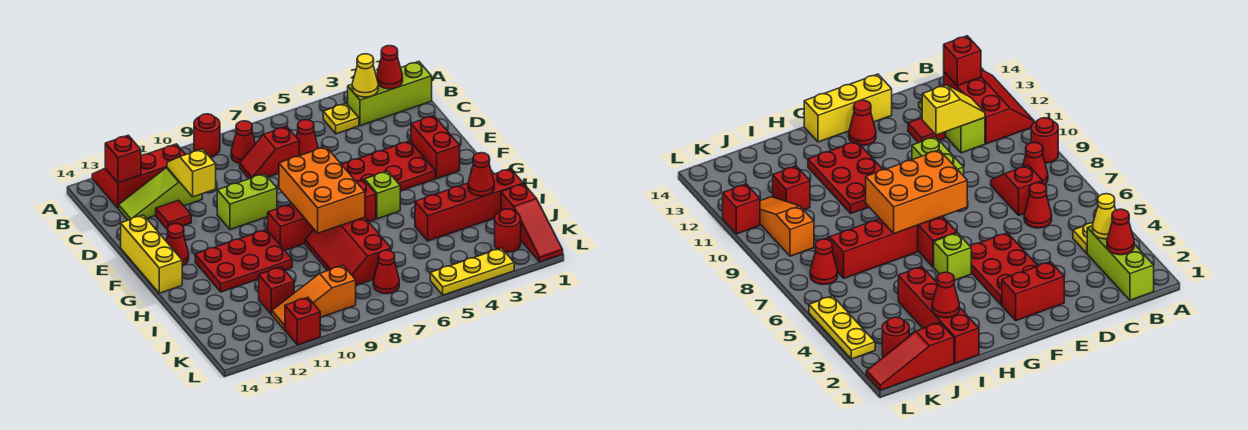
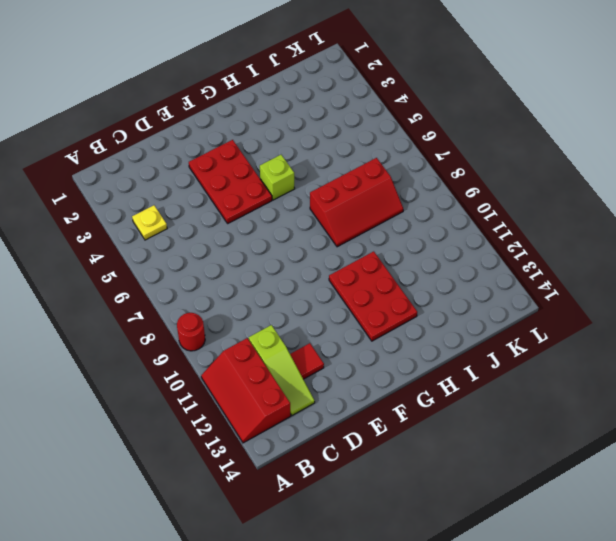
none -> lime brick B1:B3 level 1
none -> red cone B8 level 1
none -> red cone C6 level 1
none -> red slope C7:C8 level 1 top 7

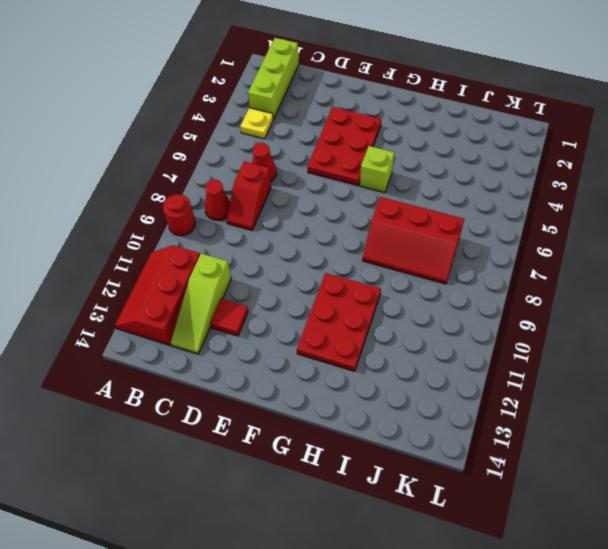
none -> red brick E2:F2 level 1
none -> lime brick E9:E10 level 1
none -> yellow brick E14:G14 level 1
none -> red cone F13 level 1

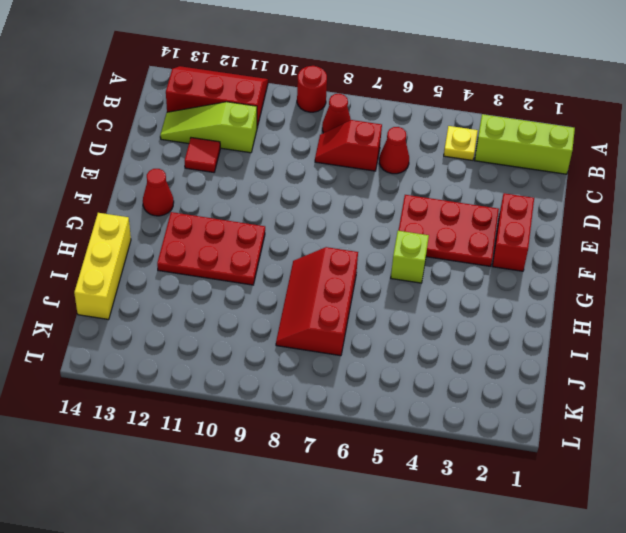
yellow brick H14:J14 level 1 -> yellow brick E14:G14 level 1
none -> lime brick E9:E10 level 1
none -> red brick G6:G9 level 1
none -> red brick I1:I4 level 1
none -> red slope J1:L1 level 1 top J

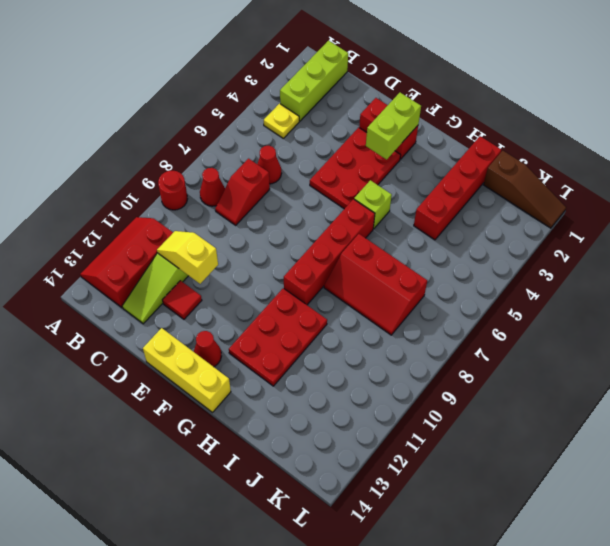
lime brick F2:F3 level 2 -> lime brick E9:E10 level 1
brown slope J1:L1 level 1 top J -> red slope J1:L1 level 1 top J
none -> red brick J11 level 1
none -> red round brick K2 level 1
none -> red cone K7 level 1
none -> orange slope K9:K11 level 1 top 9

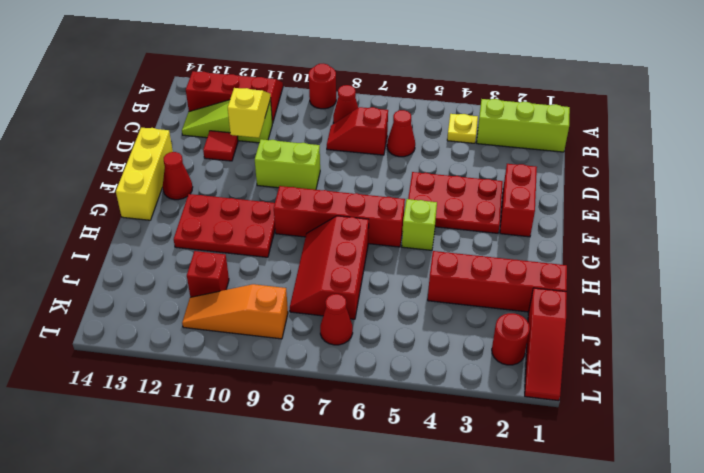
none -> yellow plate L3:L5 level 1
none -> red brick L11 level 1
none -> red cone B2 level 2
none -> yellow cone B3 level 2

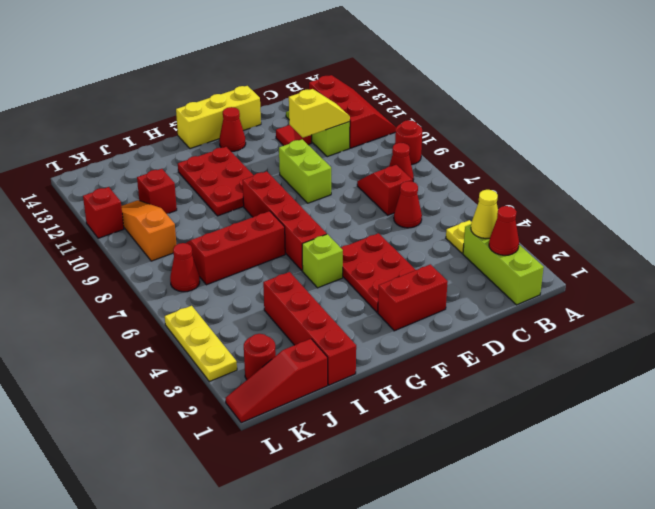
none -> red brick B13 level 2
none -> orange brick F7:H8 level 2
none -> red cone I2 level 2

